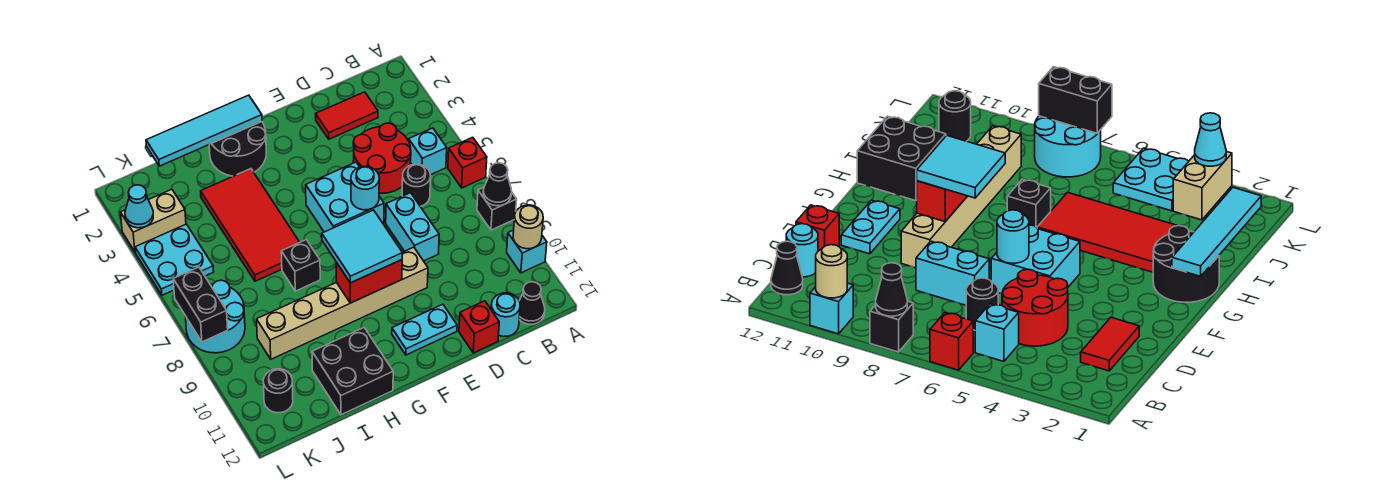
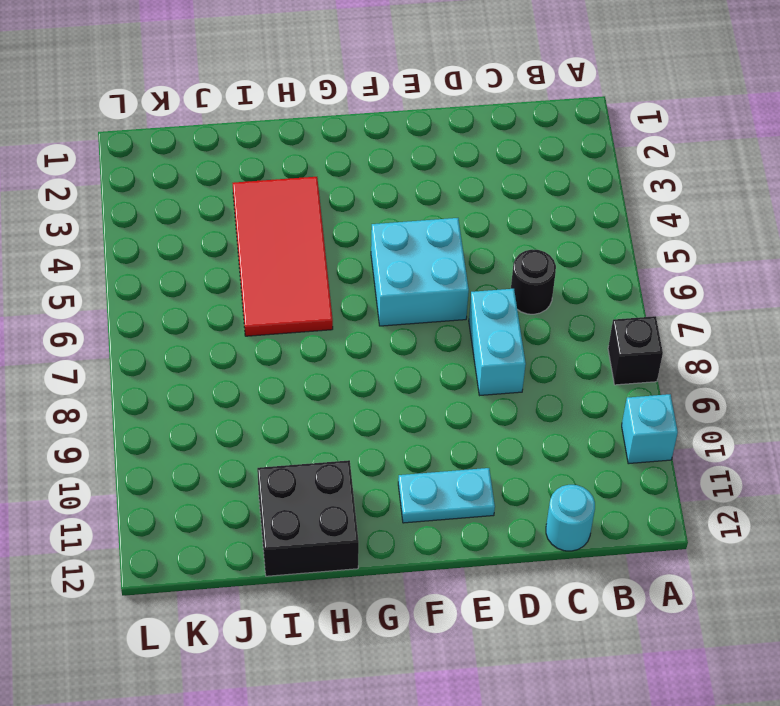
none -> red brick A6 level 1
none -> cyan brick B5 level 1
none -> black cone B12 level 1
none -> red tile C2:D2 level 1

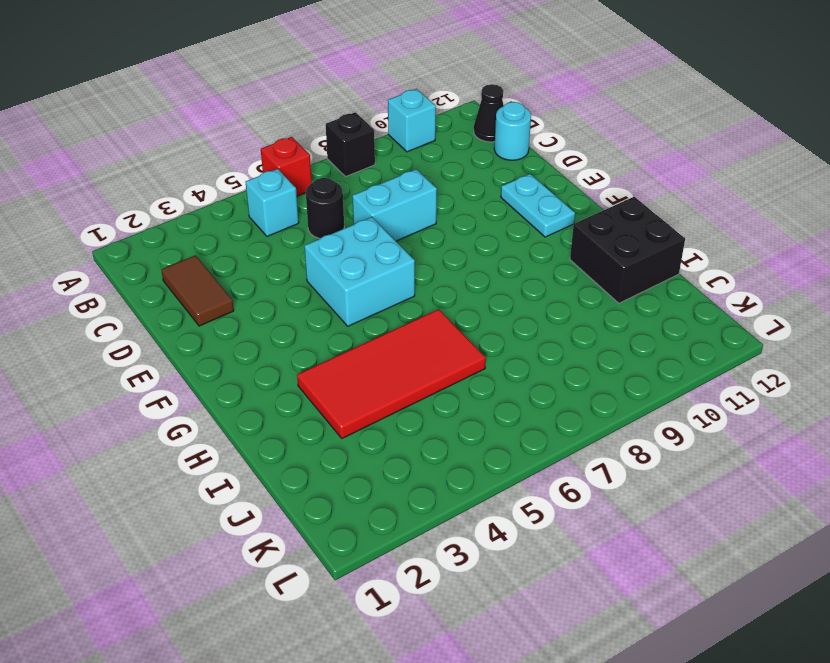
brown tile C2:D2 level 1 -> red tile C2:D2 level 1
none -> red round brick C4:D5 level 1
none -> red brick D12 level 1
none -> tan brick E9:J9 level 1
none -> black round brick G1:H2 level 1

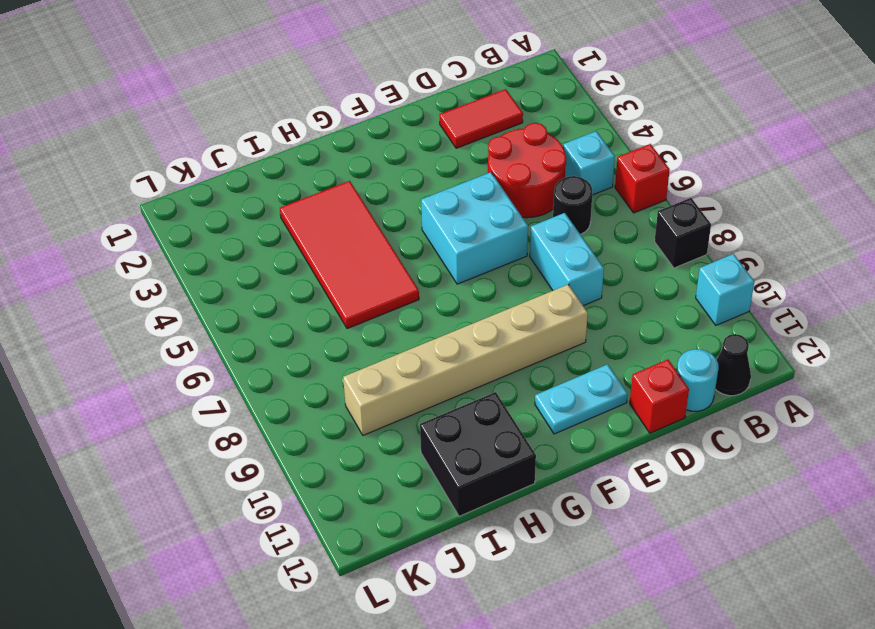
none -> black round brick G1:H2 level 1
none -> black brick H7 level 1
none -> tan brick K3:L3 level 1
none -> cyan plate K4:L5 level 1

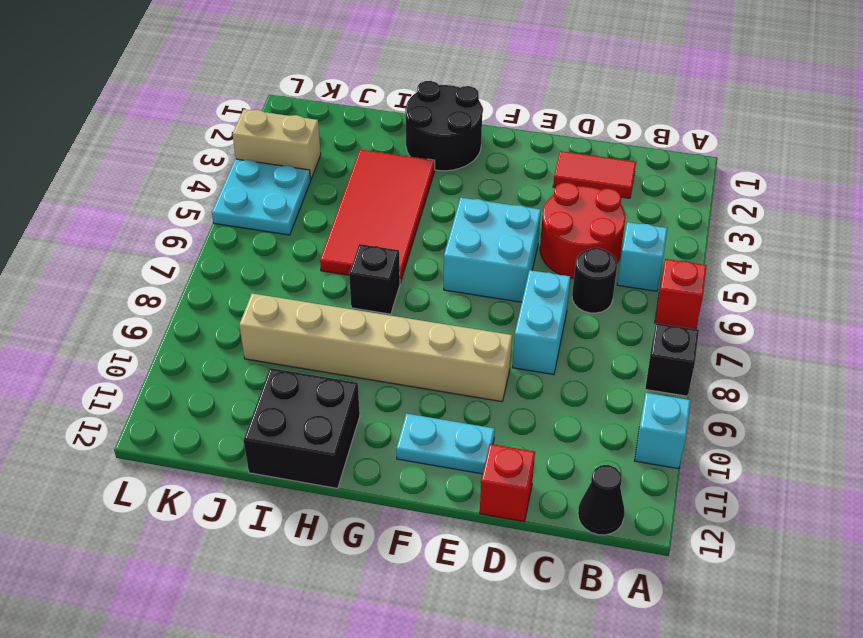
none -> cyan round brick C12 level 1
none -> cyan round brick K7:L8 level 1
none -> black round brick K11 level 1
none -> black cone A8 level 2

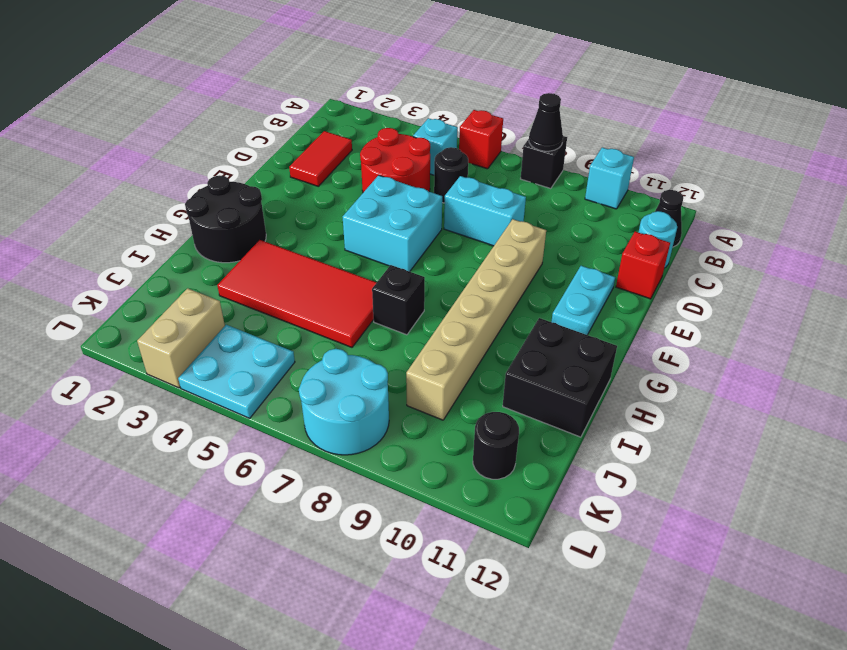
none -> tan round brick A10 level 2
none -> cyan round brick E6 level 2
none -> red brick F9:G9 level 2
none -> cyan tile G1:J1 level 2

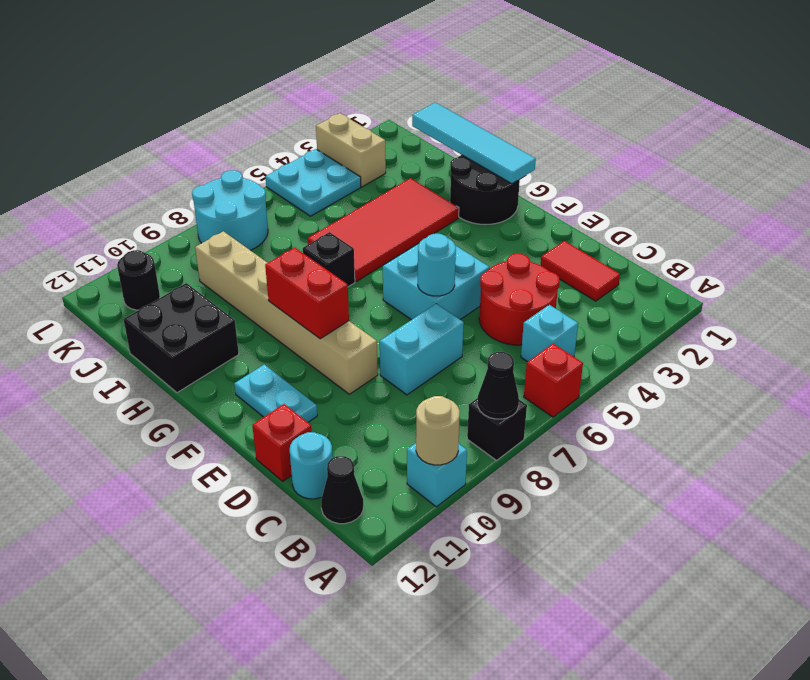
none -> black round brick C6 level 1
none -> cyan cone L3 level 2
none -> black brick L7:L8 level 2
none -> cyan tile F8:G9 level 3

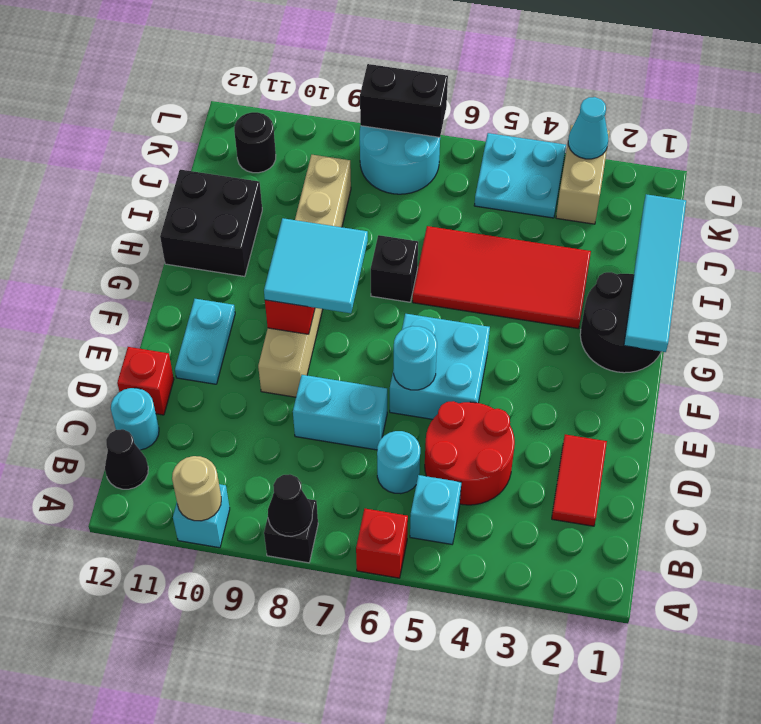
cyan round brick C6 level 1 -> black round brick C6 level 1

